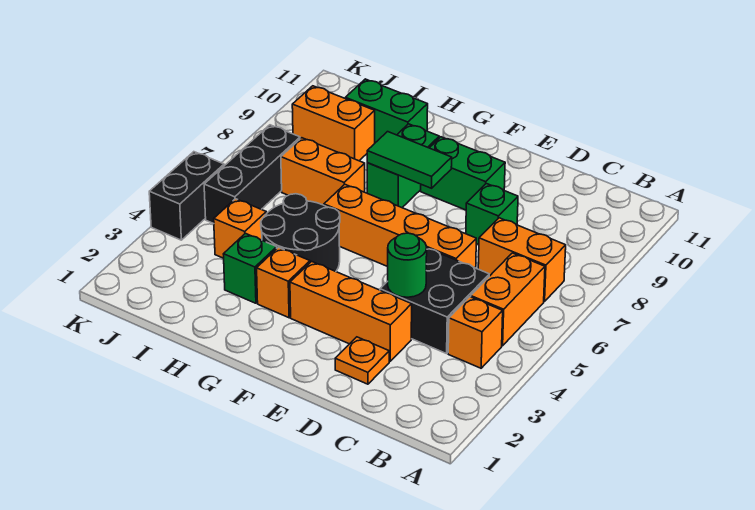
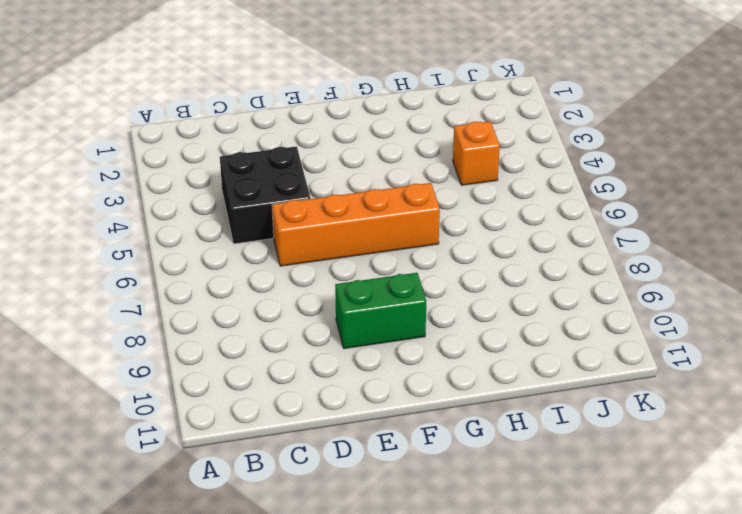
none -> orange brick B4 level 1
none -> orange brick B5:B6 level 1
none -> orange brick B7:C7 level 1

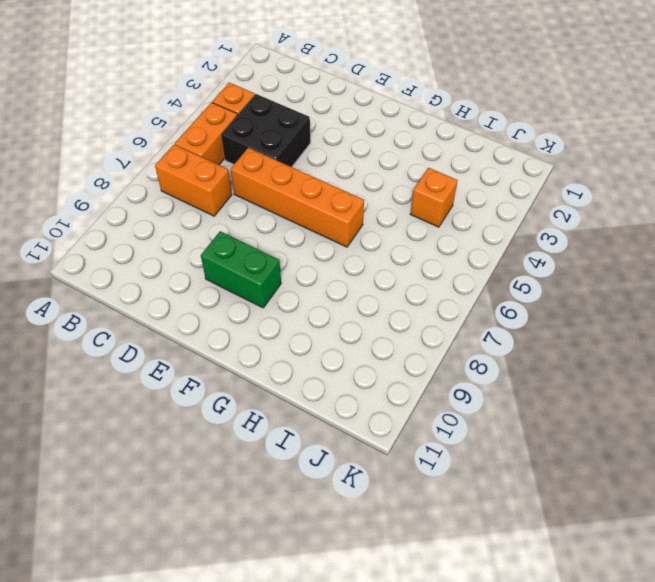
none -> orange plate D2 level 1
none -> orange brick D3:F3 level 1
none -> green brick D8 level 1

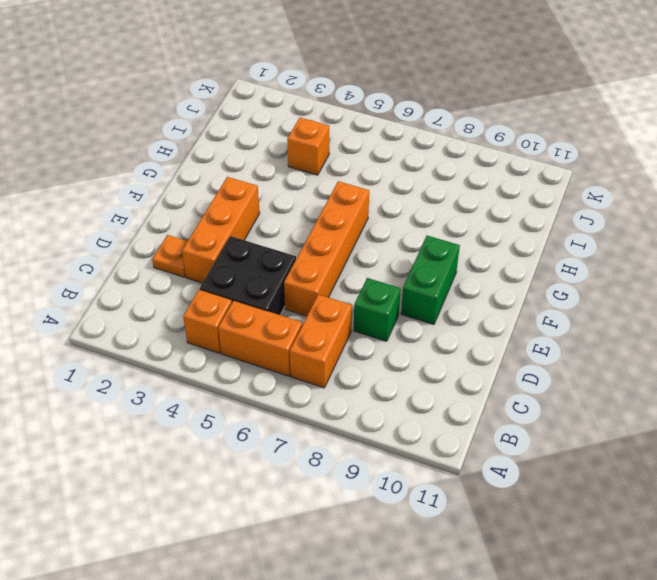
none -> orange brick G3 level 1
none -> black round brick G4:H5 level 1
none -> green brick G8:G9 level 1

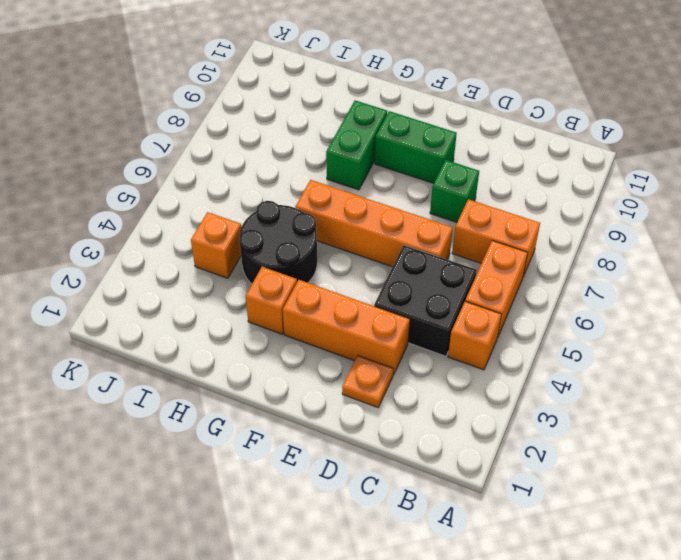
none -> green brick H3 level 1
none -> orange brick H7:I7 level 1
none -> green brick H10:I10 level 1

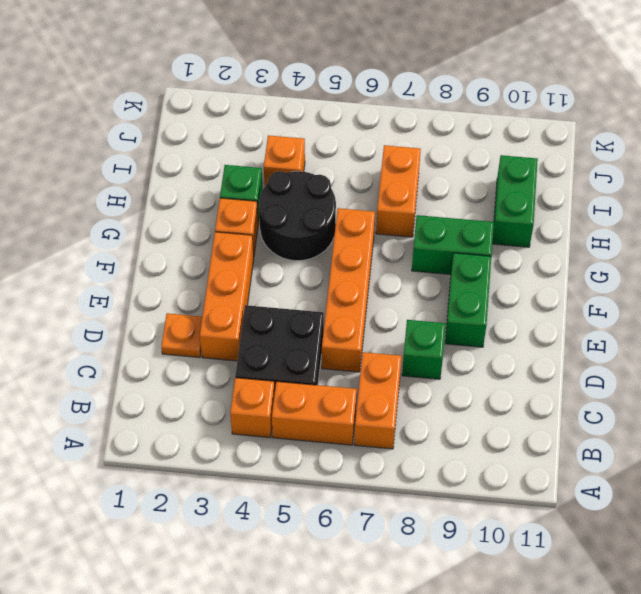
none -> orange brick I9:J9 level 1
none -> black brick J5:J7 level 1
none -> black brick K4:K5 level 1

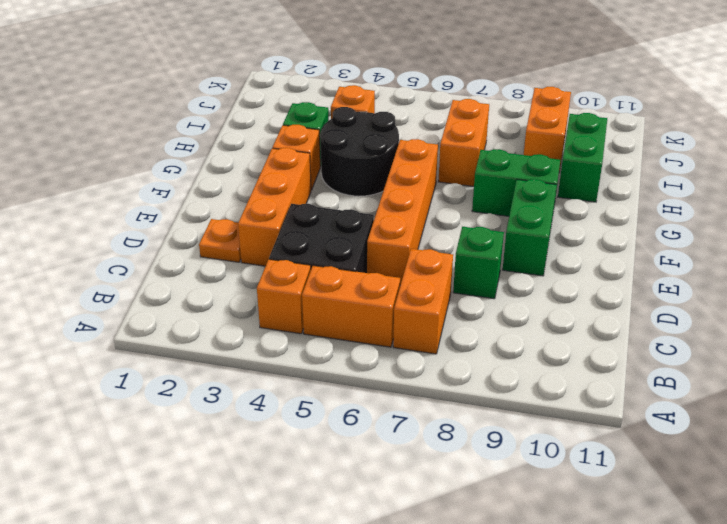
none -> black brick J5:J7 level 1
none -> black brick K4:K5 level 1
none -> green round brick D4 level 2

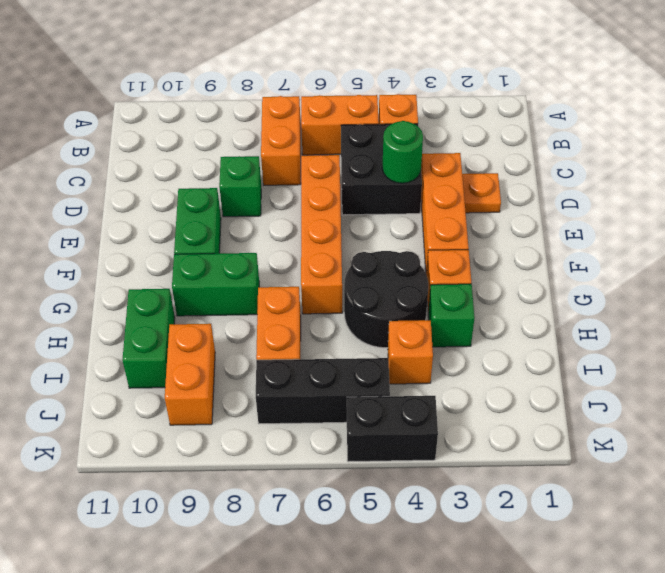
none -> green tile F8:G8 level 2

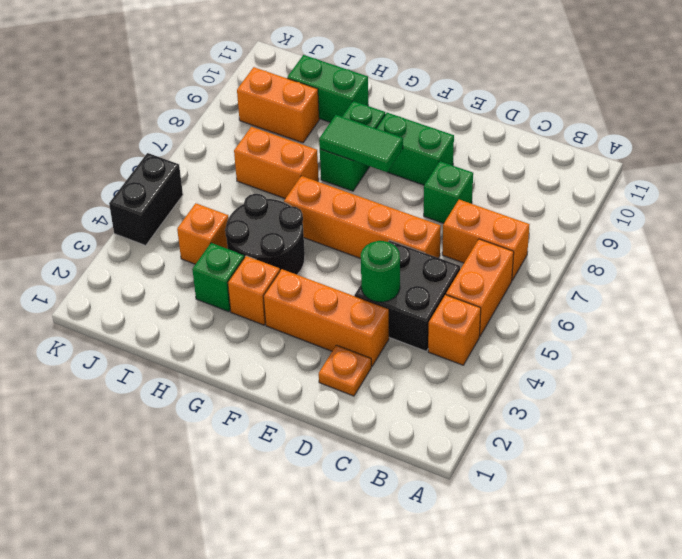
none -> black brick J5:J7 level 1

